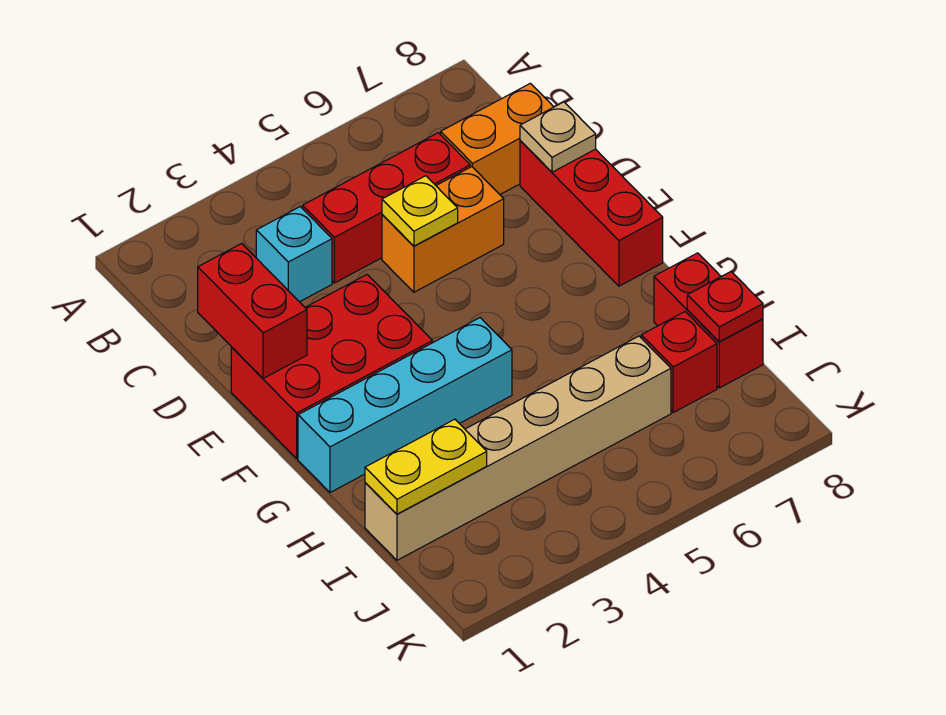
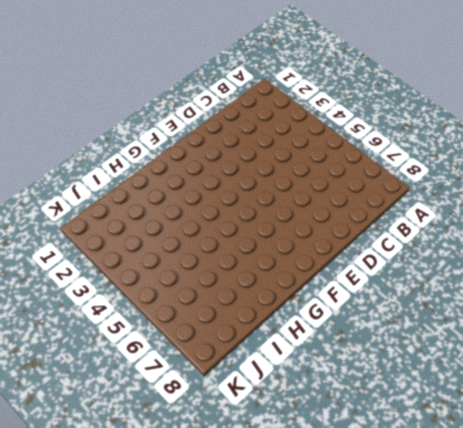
none -> cyan brick C3 level 1
none -> red brick C4:C6 level 1
none -> orange brick C7:C8 level 1

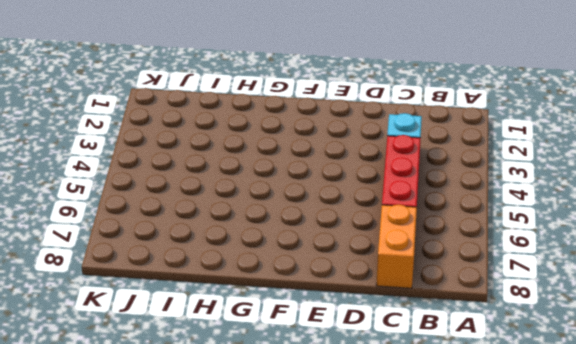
none -> orange brick D5:D6 level 1
none -> red brick D8:F8 level 1
none -> red brick E1:F3 level 1

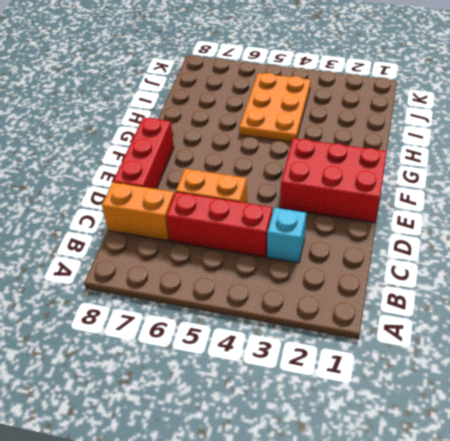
orange plate H4:J5 level 1 -> tan brick I1:I6 level 1
none -> cyan brick G1:G4 level 1
none -> red brick H8:I8 level 1
none -> red brick I7 level 1

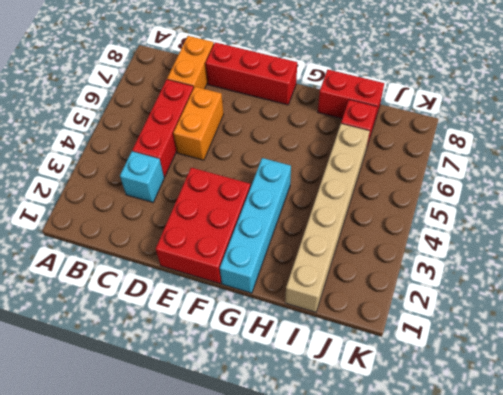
none -> red brick D1:E1 level 2
none -> yellow plate D5 level 2
none -> tan plate D8 level 2

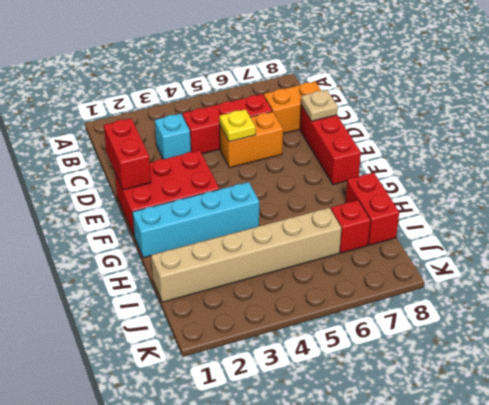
none -> yellow plate I1:I2 level 2
none -> red plate I8 level 2

